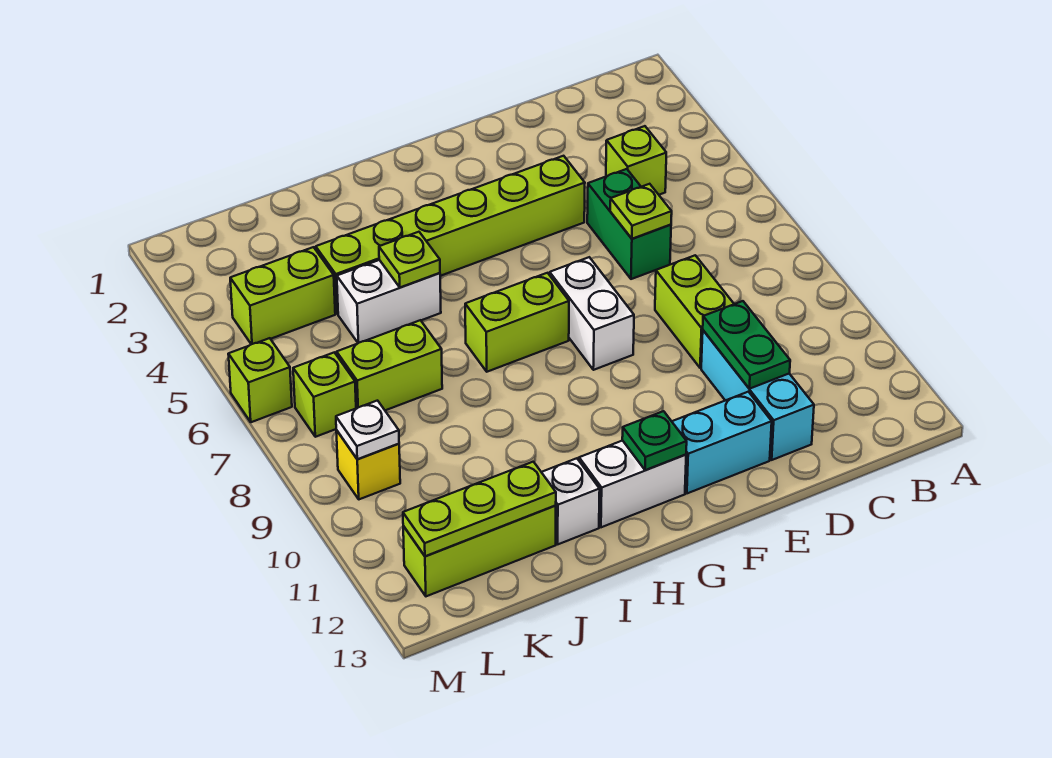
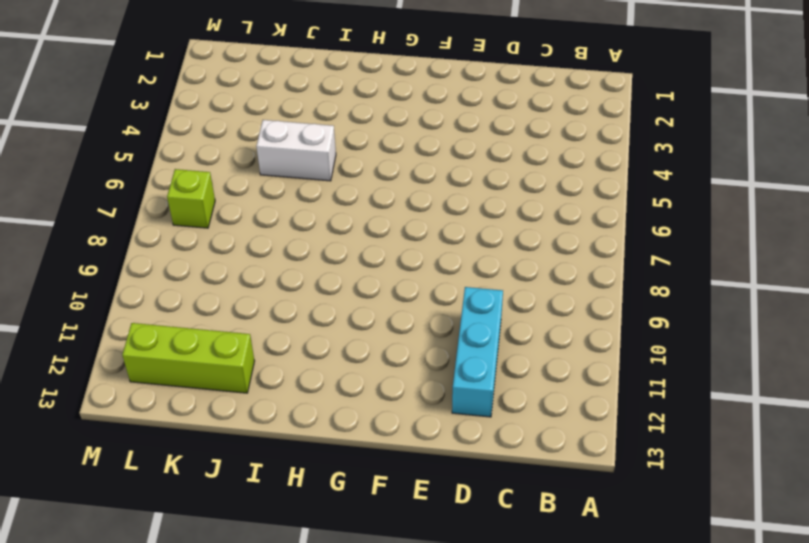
none -> lime brick C4 level 1
none -> green brick D5:D6 level 1
none -> lime brick D8:D9 level 1

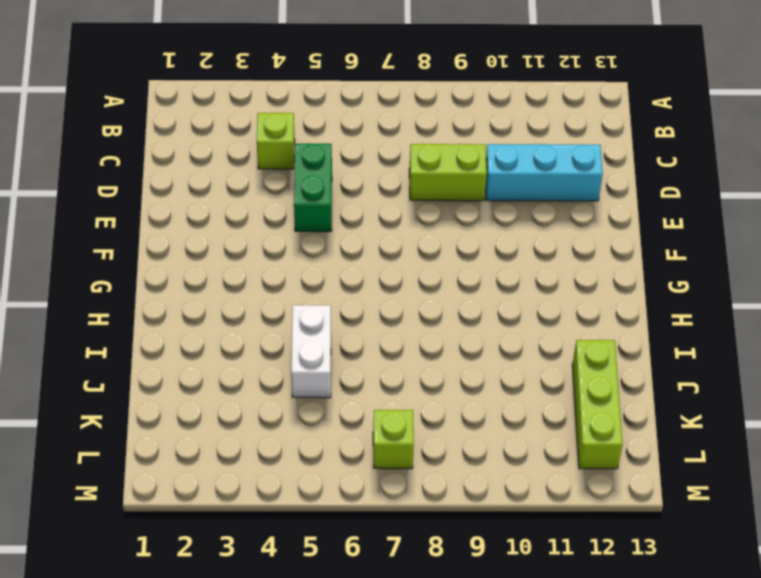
green brick D5:E5 level 1 -> green brick D5:D6 level 1
none -> lime brick E4:J4 level 1
none -> cyan brick E12:F12 level 1
none -> white brick F7:F8 level 1

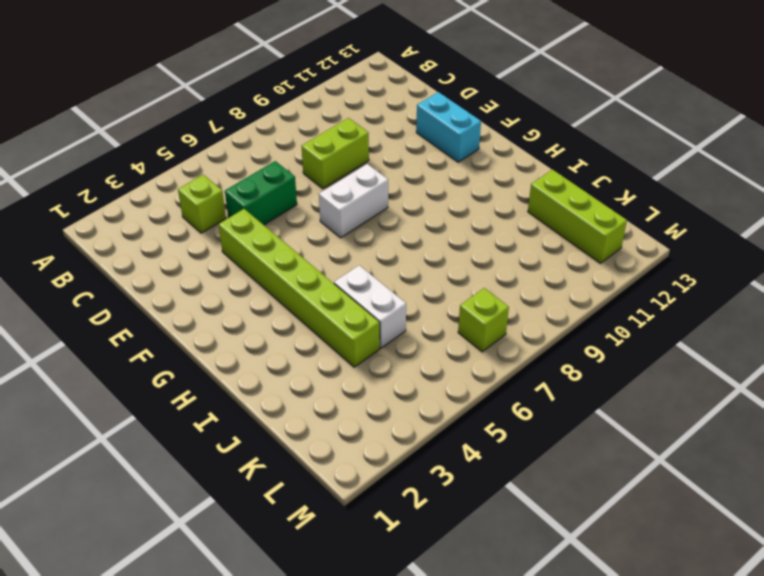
none -> cyan brick D10:D12 level 1
none -> lime brick G7:H7 level 1
none -> white brick G12:H12 level 1

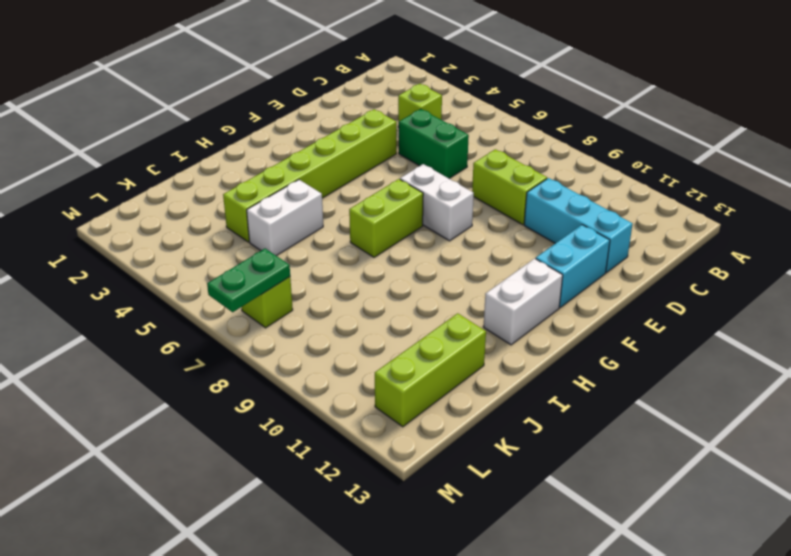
green plate L7:M7 level 2 -> green plate D10:D11 level 2
none -> white brick I12 level 1
none -> lime brick J7:K7 level 1
none -> lime brick K4:L4 level 1

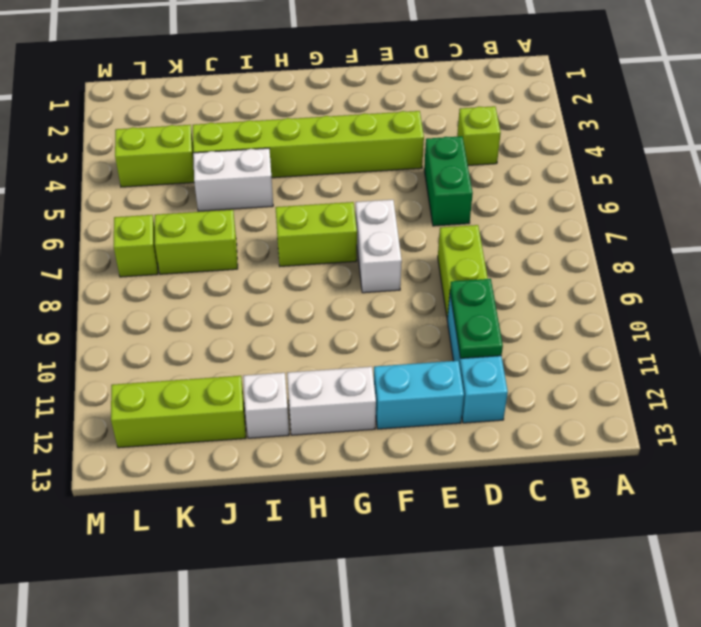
none -> yellow brick L9 level 1
none -> lime brick M6 level 1
none -> lime plate D6 level 2

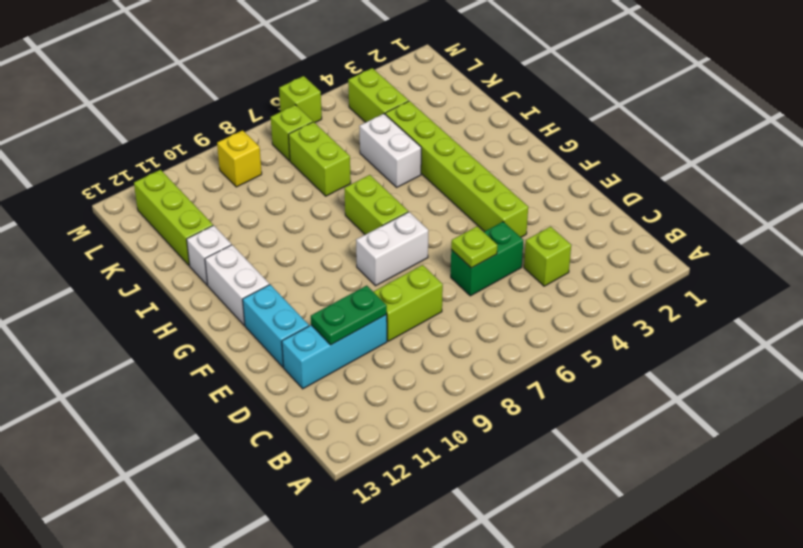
none -> green plate G12 level 2
none -> lime plate I5 level 2
none -> lime plate J12:L12 level 2

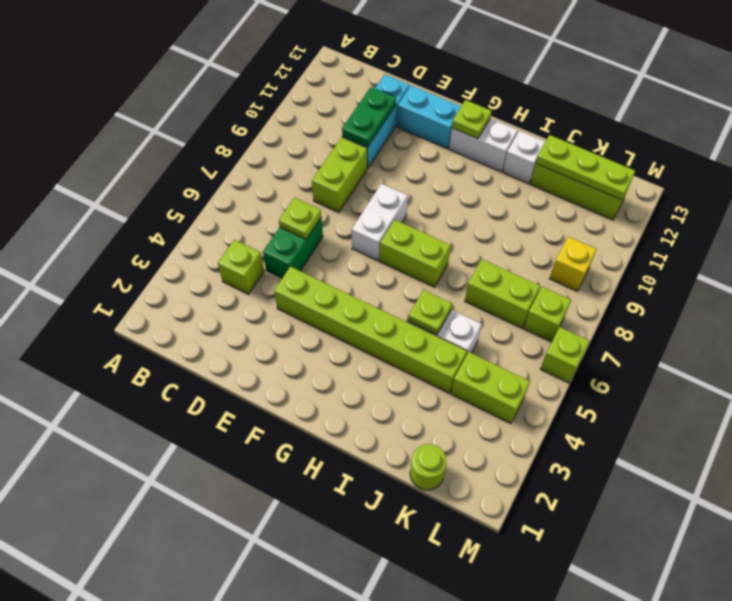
lime plate G12 level 2 -> green plate G12 level 2
lime round brick K1 level 1 -> none
none -> white plate L9 level 2

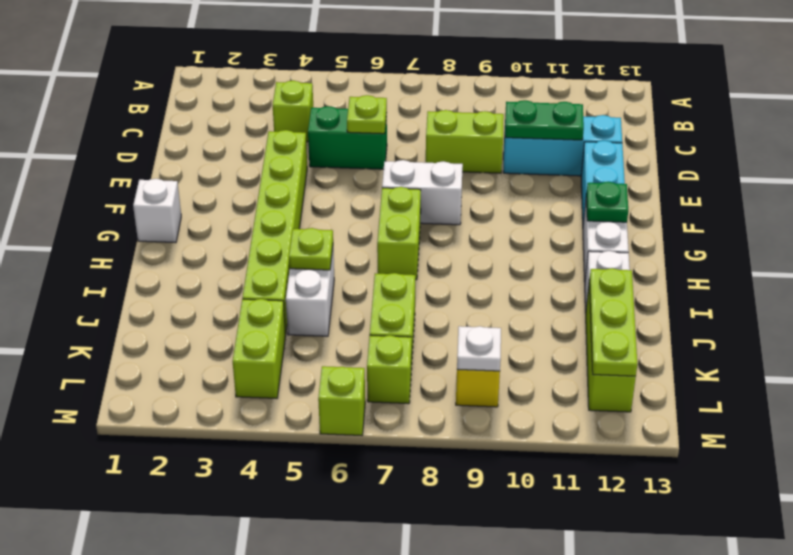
white brick G1 level 1 -> none

